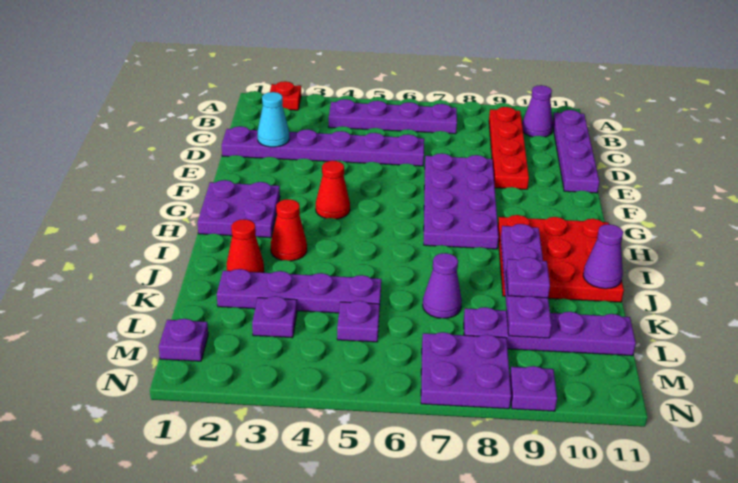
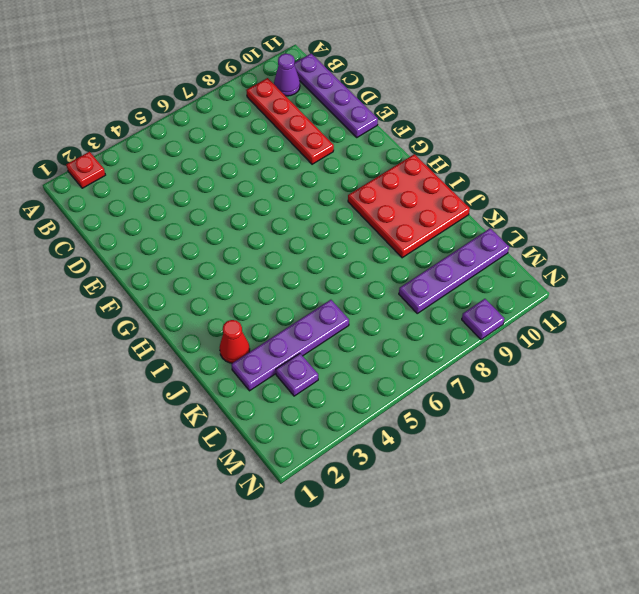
none -> purple plate B4:B7 level 1
none -> purple plate D1:D6 level 1
none -> purple plate E7:H8 level 1

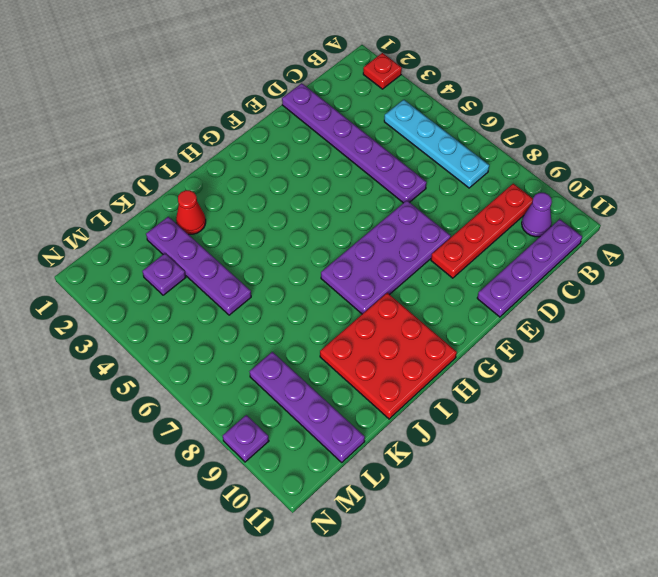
cyan plate B4:B7 level 1 -> purple plate B4:B7 level 1
none -> purple plate G1:H2 level 1
none -> red cone G4 level 1
none -> red cone I3 level 1

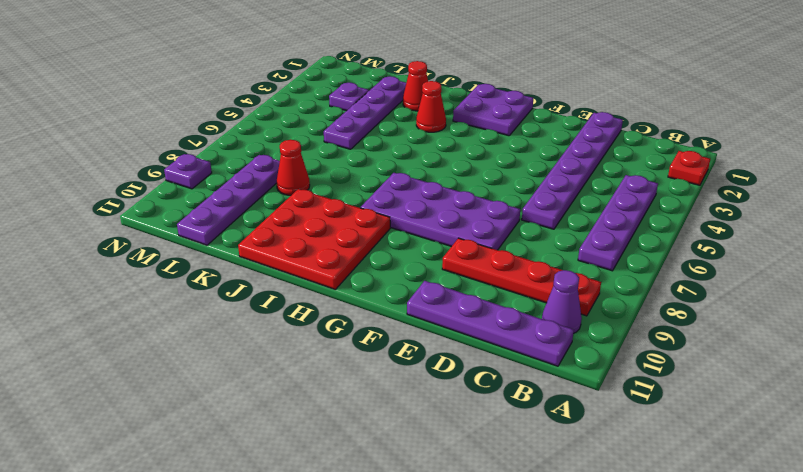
red cone K8 level 1 -> red cone G4 level 1
none -> purple cone K7 level 1
none -> purple plate L5 level 1
none -> purple plate M1 level 1

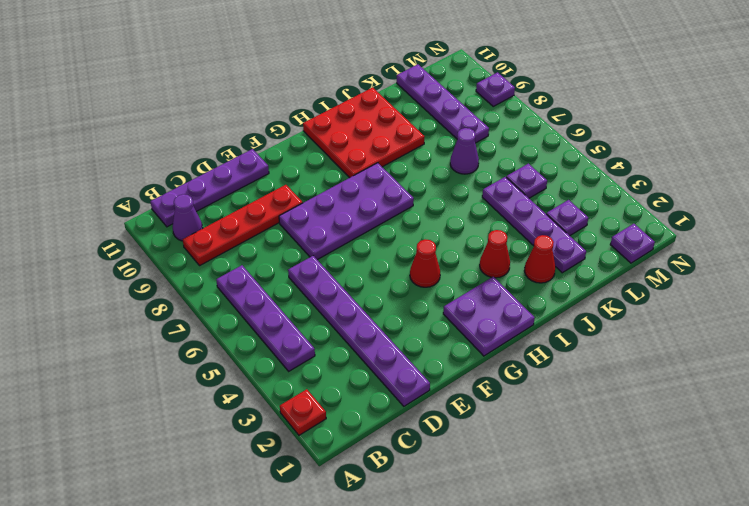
none -> purple plate M7:N8 level 1
none -> cyan cone D2 level 2
none -> purple plate I9:L9 level 2

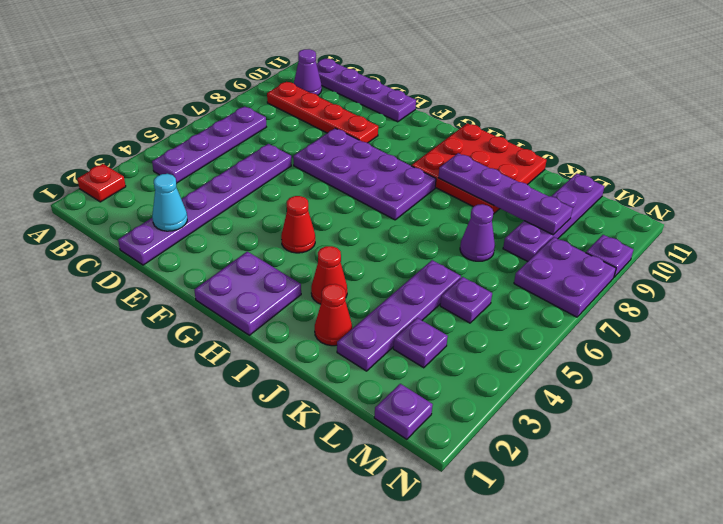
none -> purple cone J11 level 2
none -> purple plate K9 level 3

